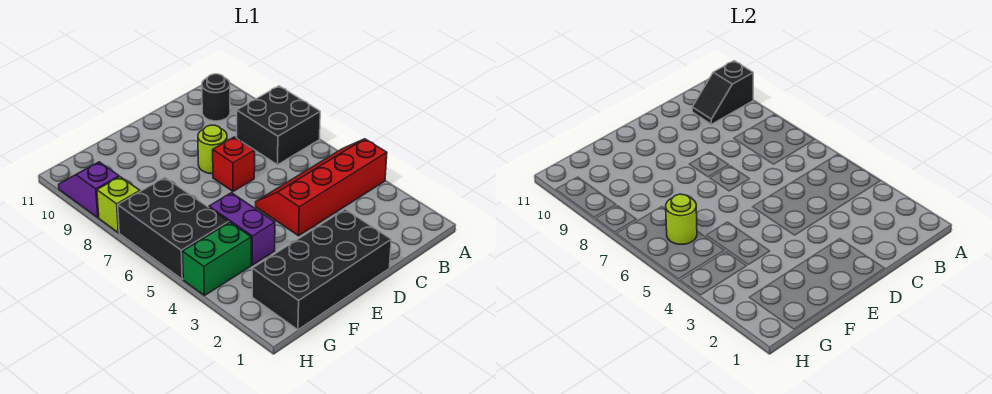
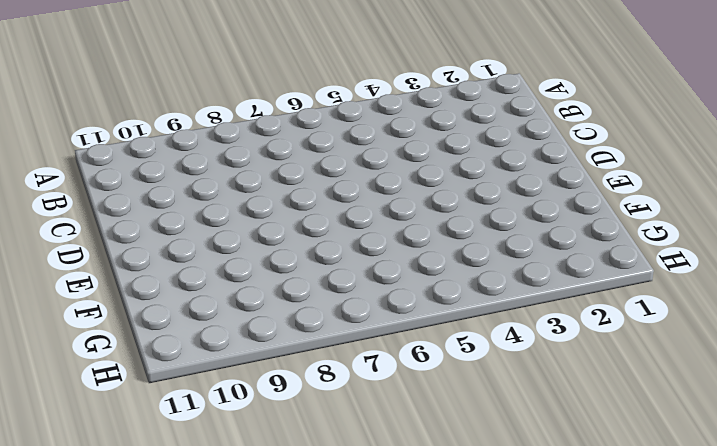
none -> red slope A4:D5 level 1 top 4
none -> black brick A7:B8 level 1
none -> black round brick B10 level 1

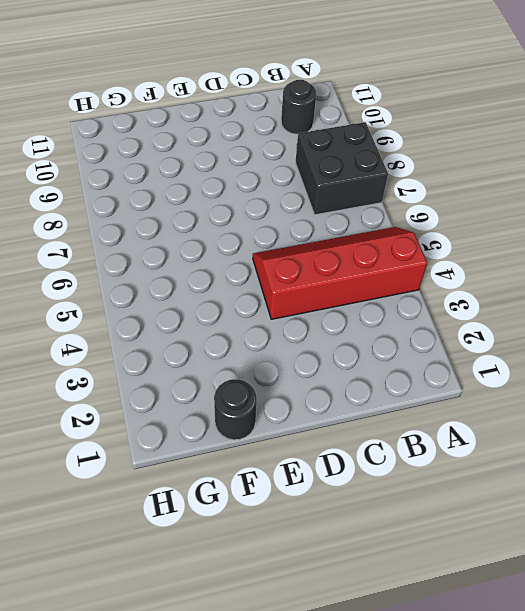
black round brick F1 level 1 -> black brick D1:G2 level 1
none -> red brick D7 level 1
none -> lime round brick D8 level 1
none -> purple brick F4:F5 level 1

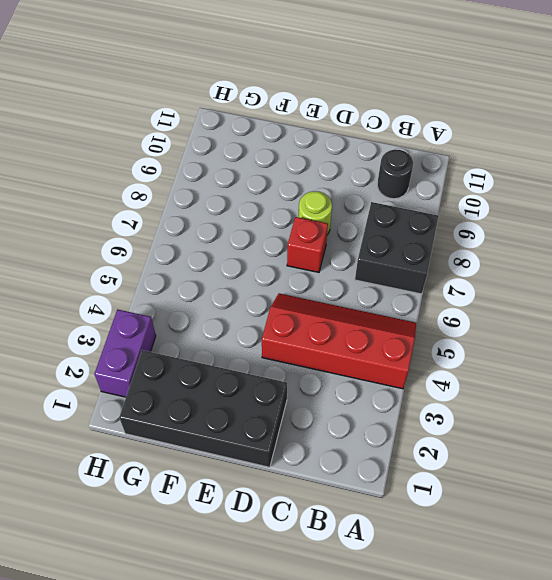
purple brick H2:H3 level 1 -> purple brick F4:F5 level 1
none -> green brick G4:H4 level 1
none -> black brick G5:H7 level 1
none -> lime brick H8 level 1

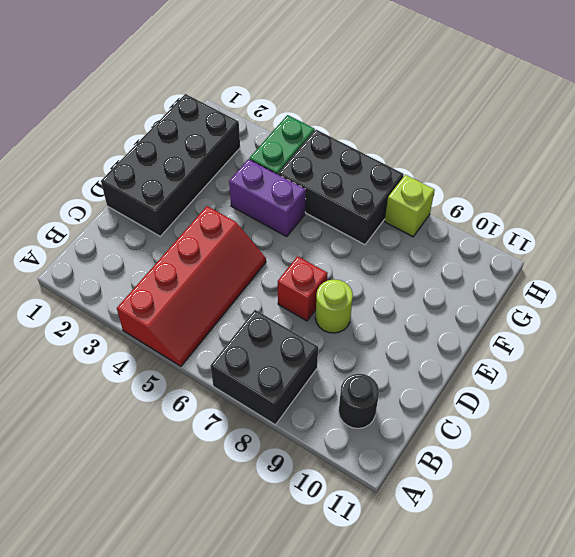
none -> purple slope H9:H10 level 1 top 9
none -> black slope A10:B10 level 2 top A
none -> lime round brick G6 level 2

